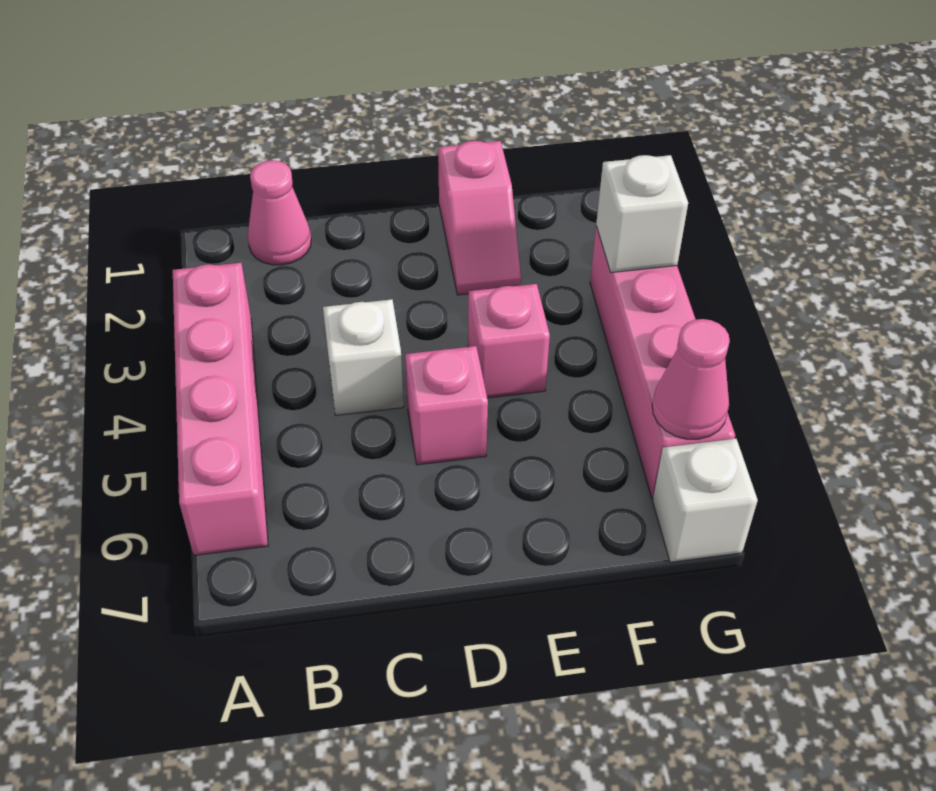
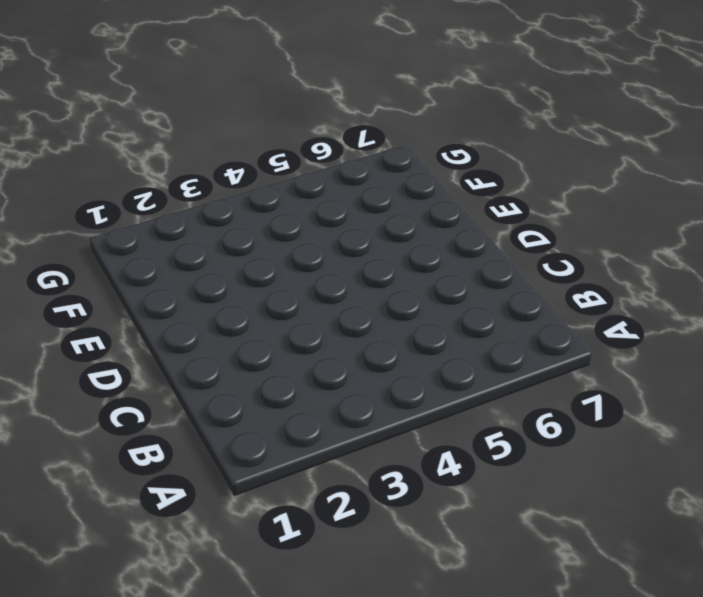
none -> pink brick A3:A6 level 1
none -> pink cone B1 level 1

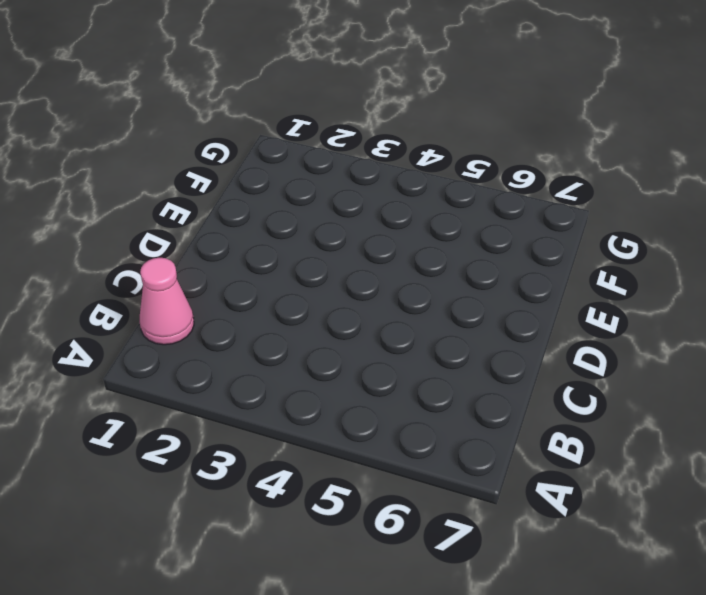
none -> pink brick A3:A6 level 1
none -> white brick C4 level 1

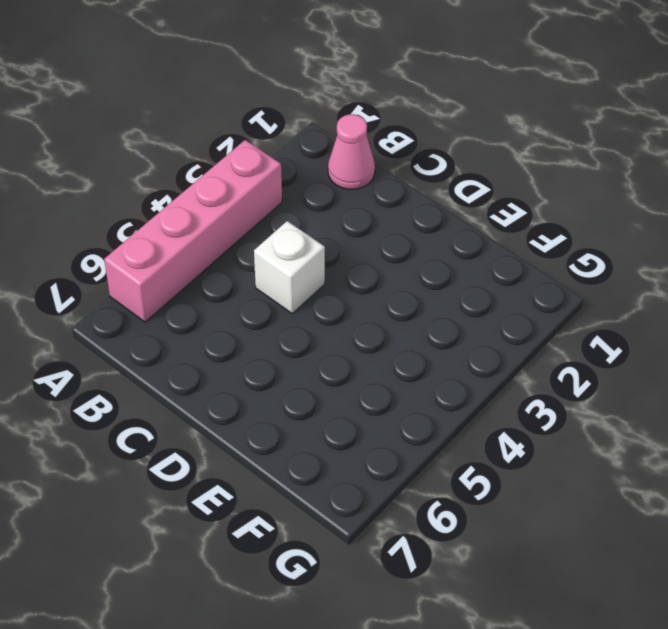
none -> pink brick D5 level 1
none -> pink slope E1:E2 level 1 top 1

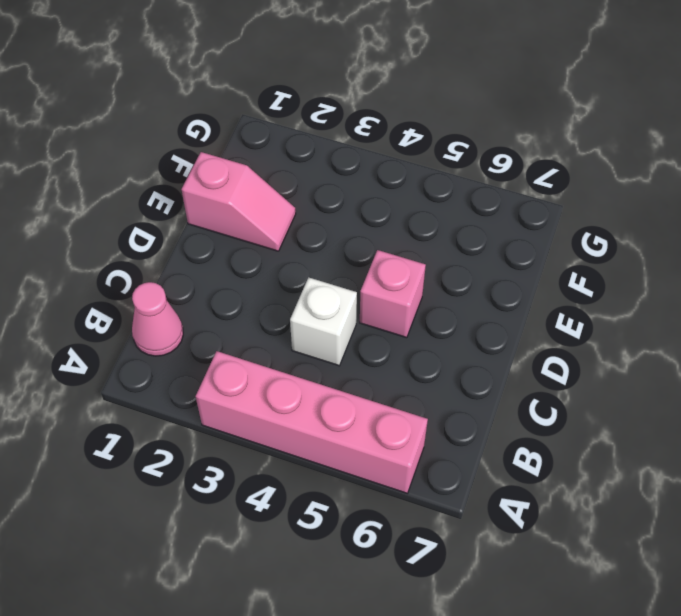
none -> pink brick E4 level 1
none -> pink brick G3:G6 level 1

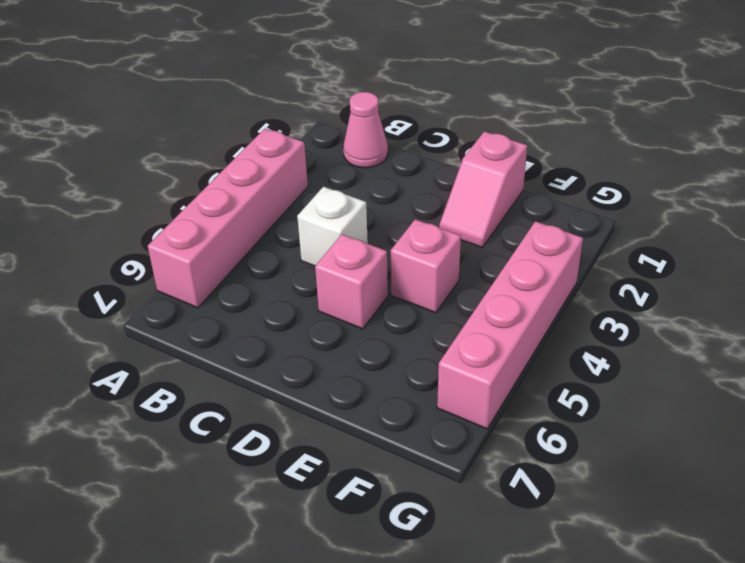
none -> white brick G7 level 1
none -> white brick G3 level 2

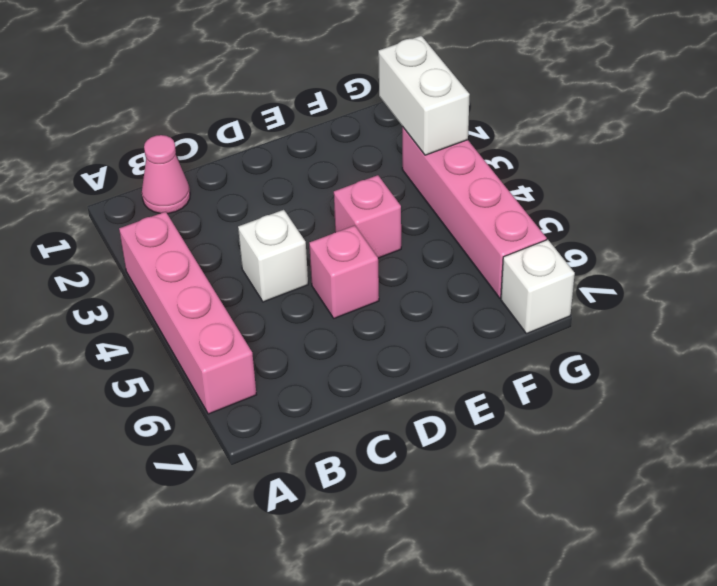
white brick G2:G3 level 2 -> white brick G3 level 2
none -> pink slope E1:E2 level 1 top 1
none -> pink cone G6 level 2

